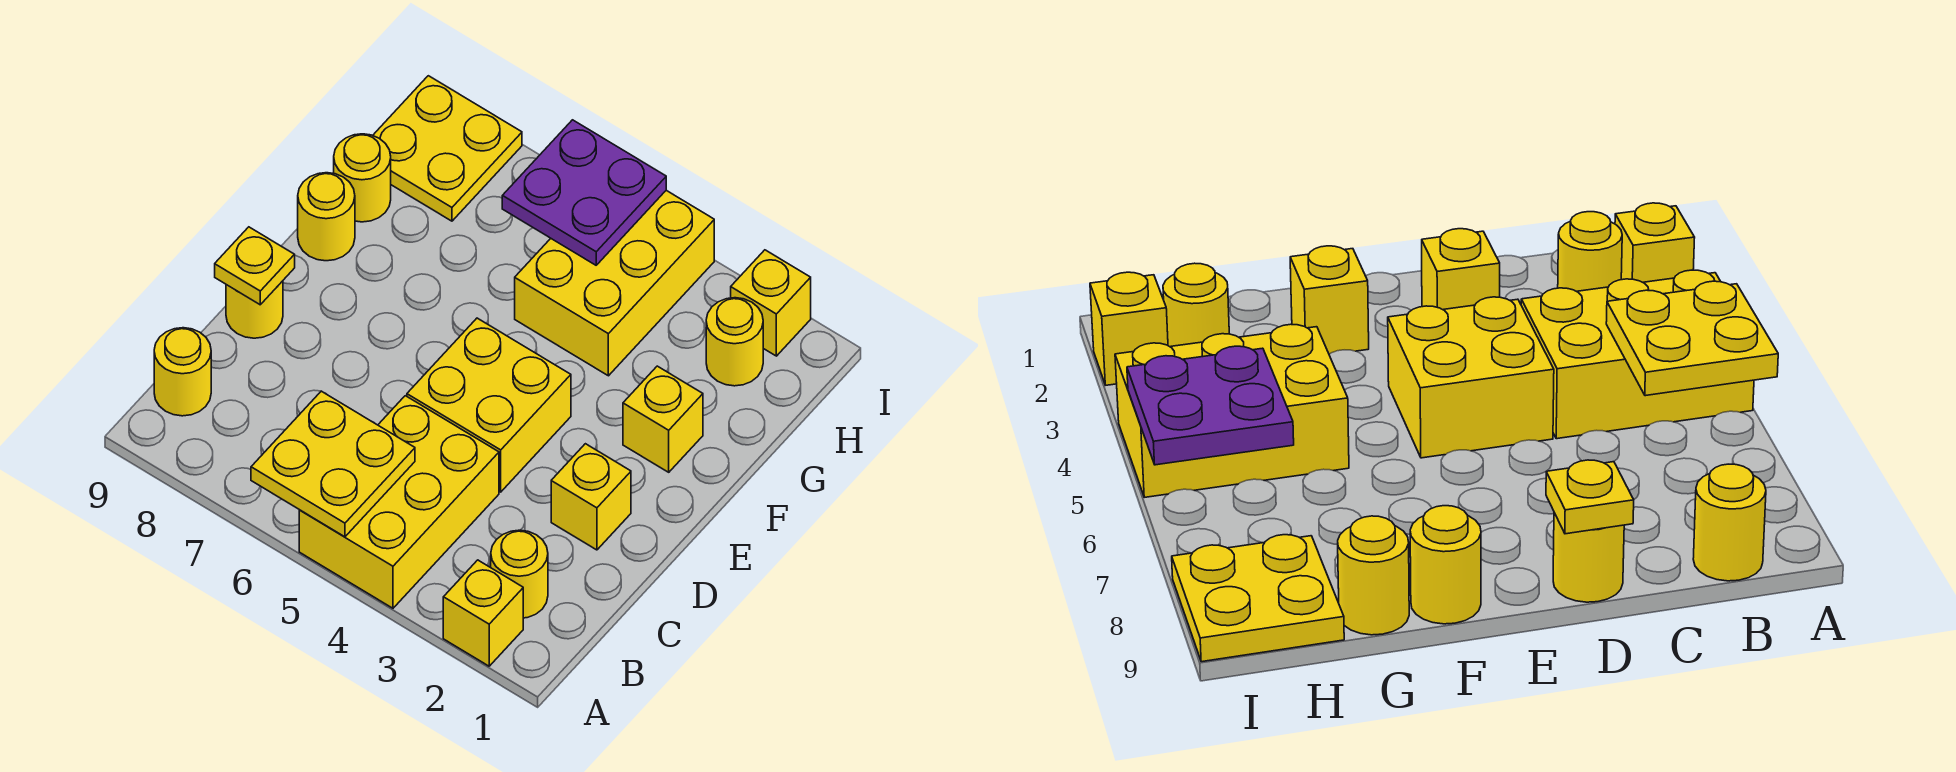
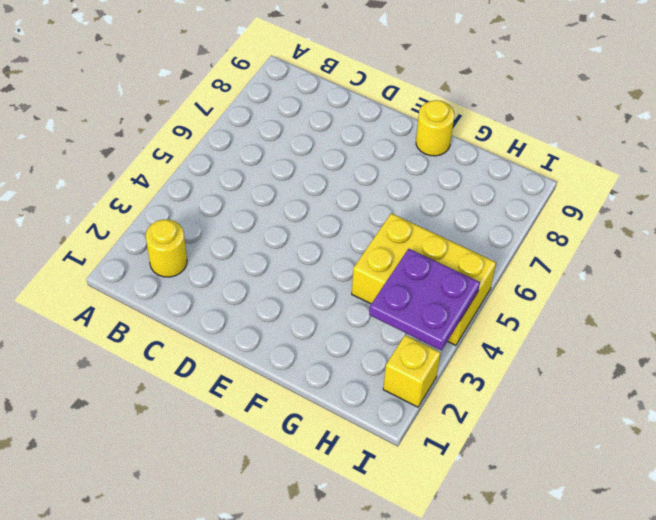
purple plate H3:I4 level 2 -> purple plate H5:I6 level 2
none -> yellow brick A2 level 1
none -> yellow brick A4:C5 level 1
none -> yellow round brick B9 level 1

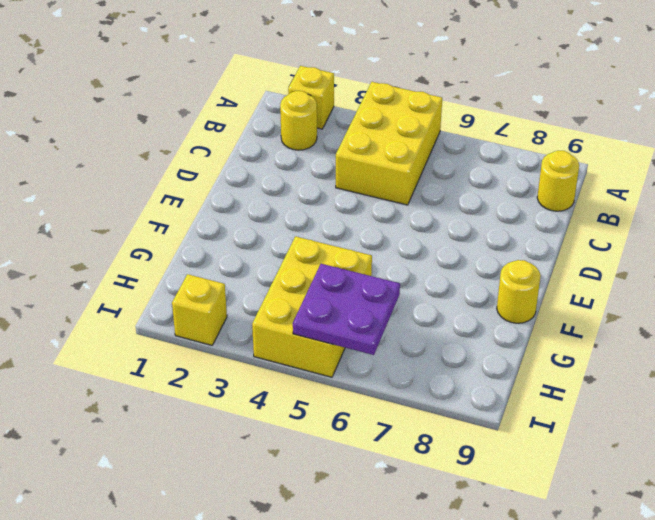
none -> yellow brick D2 level 1
none -> yellow brick D4:E5 level 1
none -> yellow round brick D9 level 1

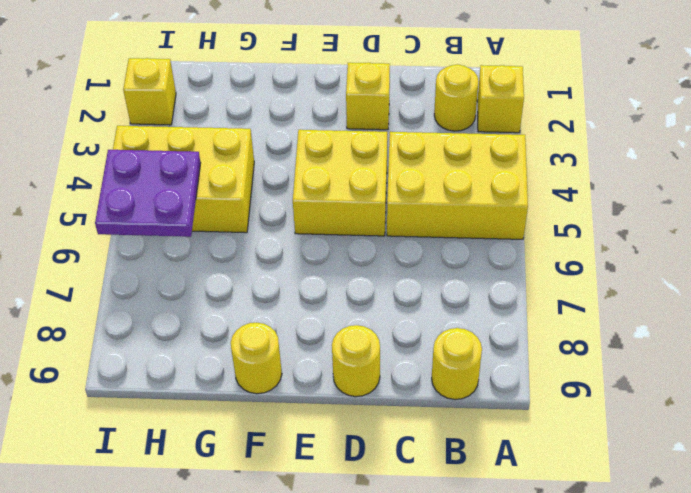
none -> yellow brick F2 level 1
none -> yellow round brick G9 level 1
none -> yellow round brick H2 level 1

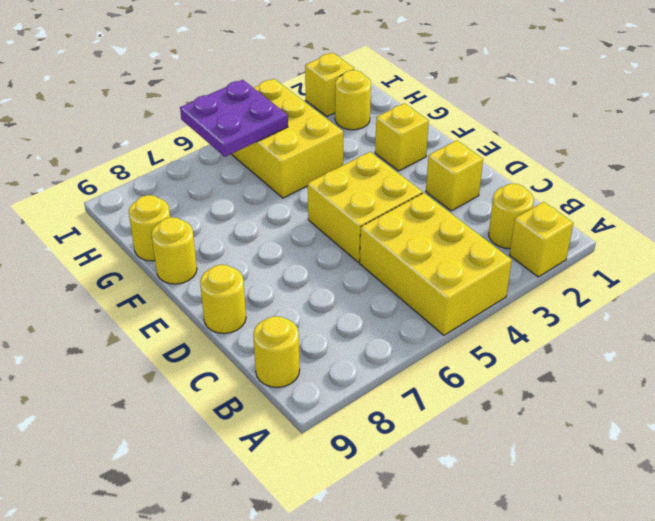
none -> yellow plate H8:I9 level 1
none -> yellow plate A5:B6 level 2
none -> yellow plate D9 level 2

